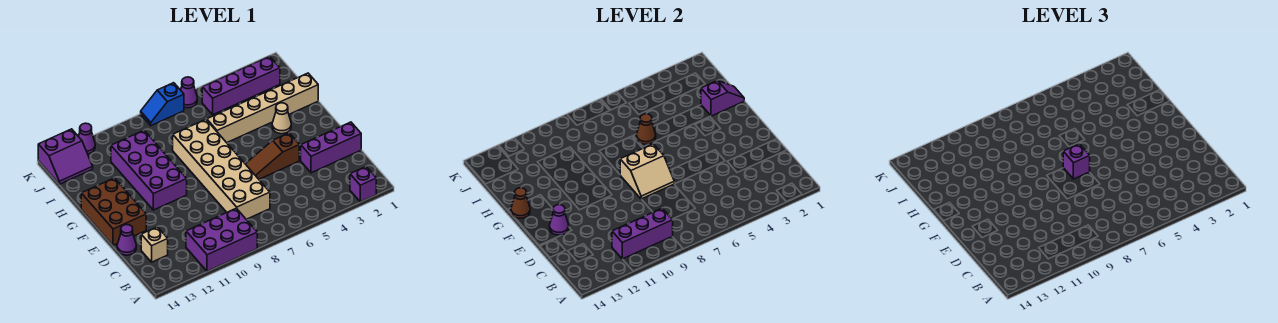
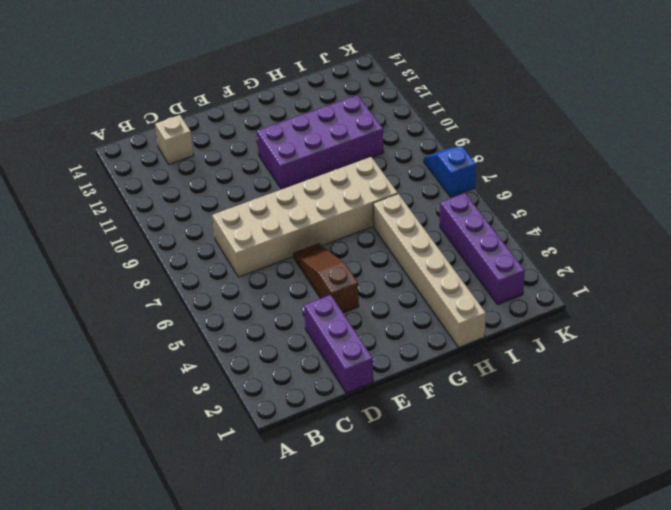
none -> purple brick A2 level 1
none -> purple brick A9:B11 level 1
none -> purple cone D14 level 1

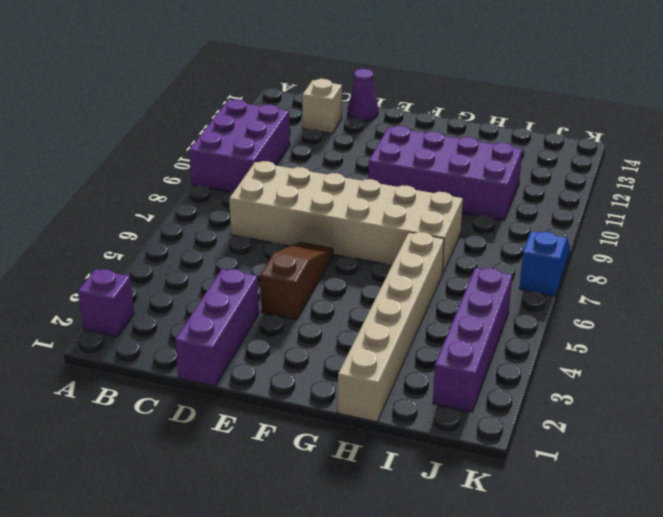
none -> brown brick E13:G14 level 1
none -> tan cone G3 level 1
none -> purple slope J13:K14 level 1 top K

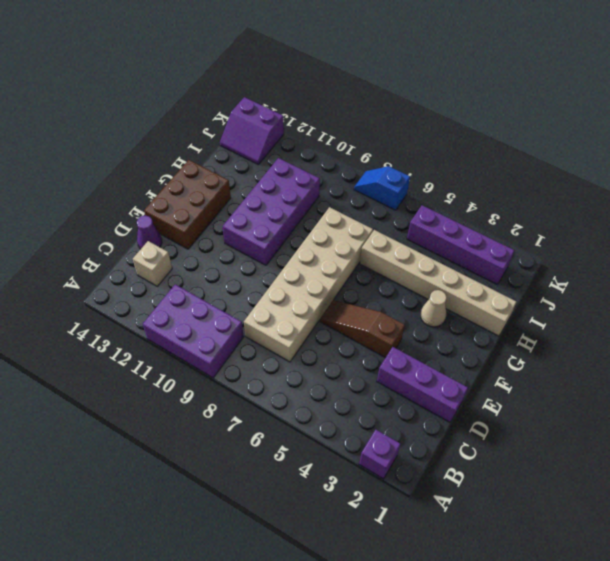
none -> purple cone K6 level 1
none -> purple cone K12 level 1
none -> purple brick B9:B11 level 2

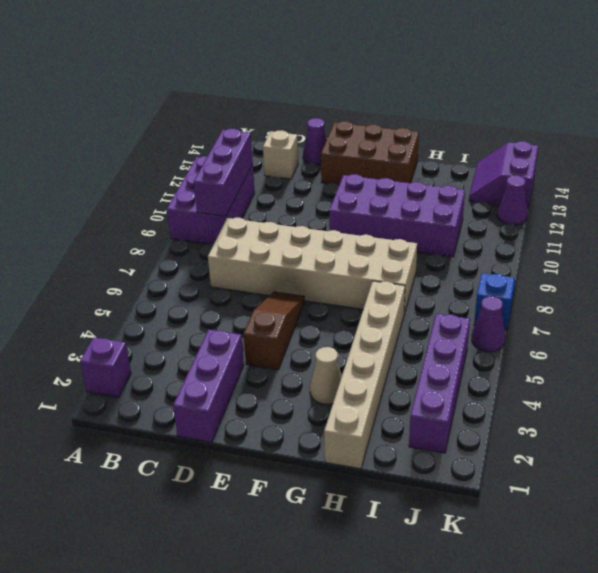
none -> tan slope E7:F8 level 2 top F
none -> purple cone E13 level 2
none -> brown cone G14 level 2

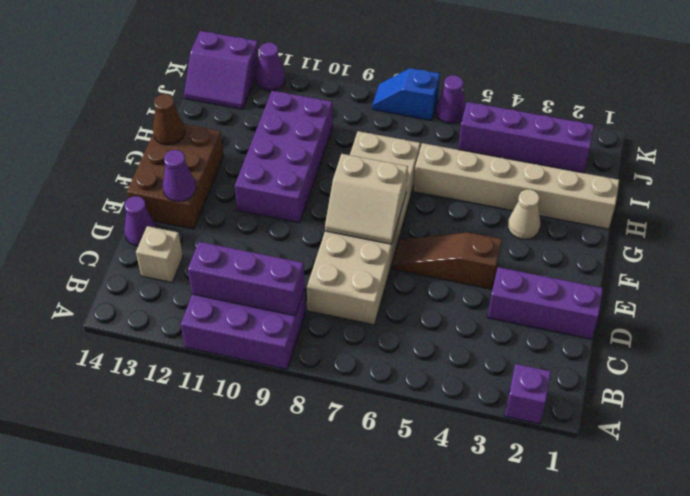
none -> purple slope H1:H2 level 2 top 2
none -> brown cone H6 level 2
none -> purple brick F7 level 3

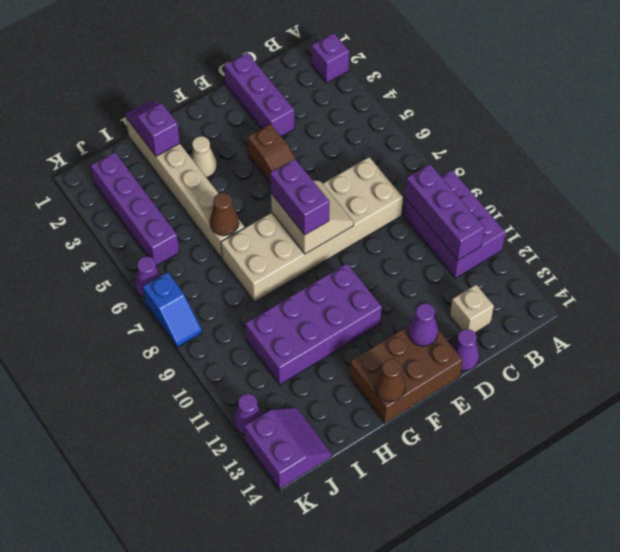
purple brick F7:F8 level 3 -> purple brick F7 level 3

